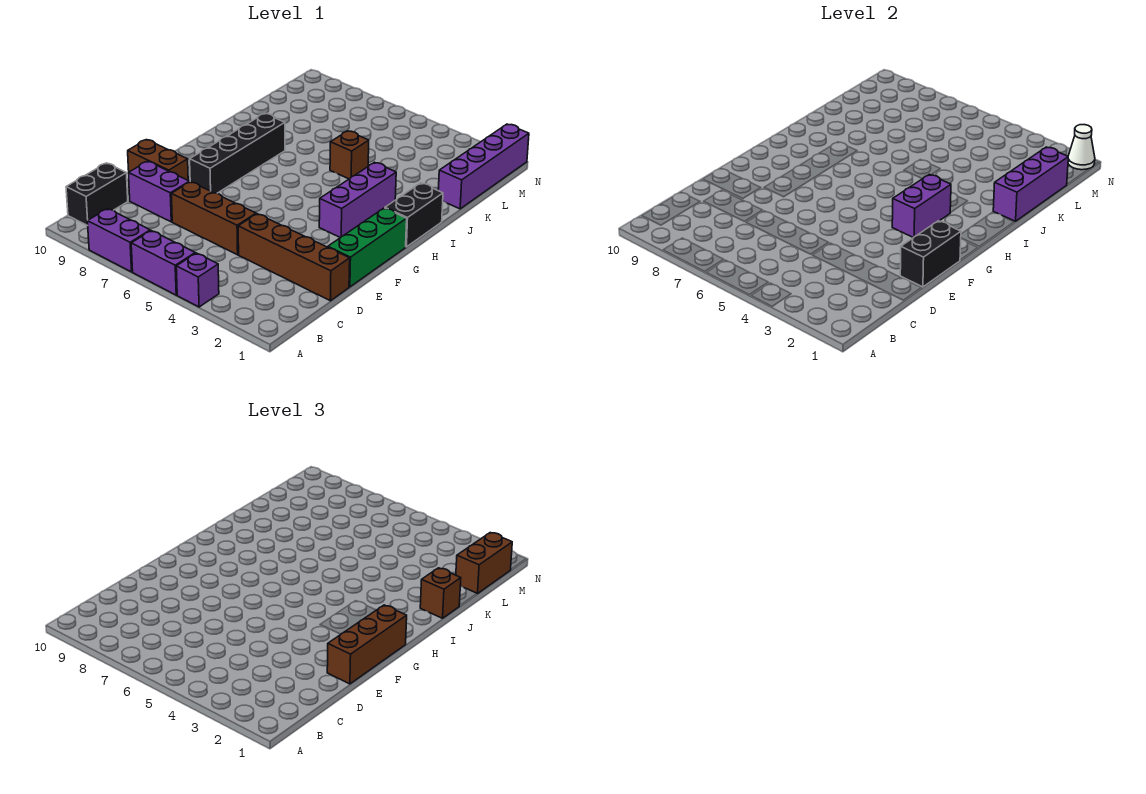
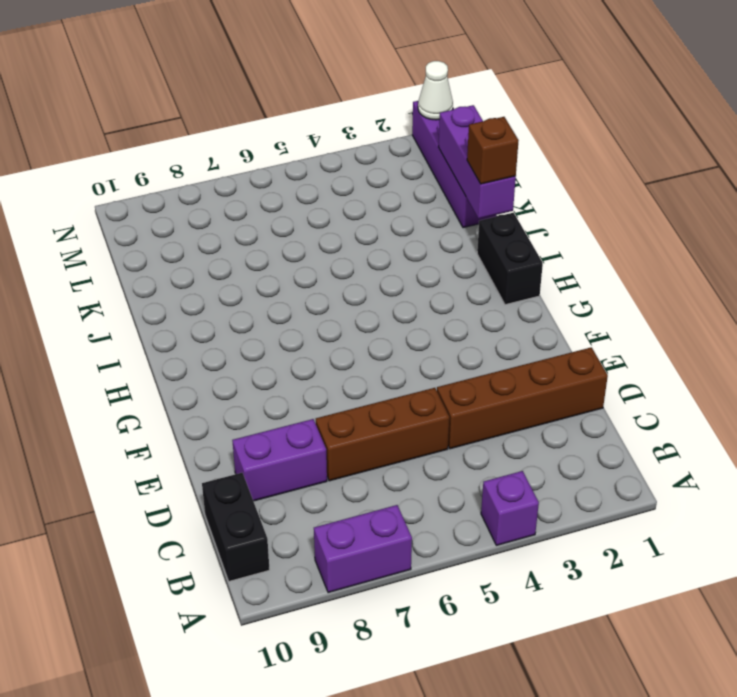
none -> purple brick A5:A6 level 1
none -> green brick E1:G1 level 1
none -> brown brick E9:E10 level 1

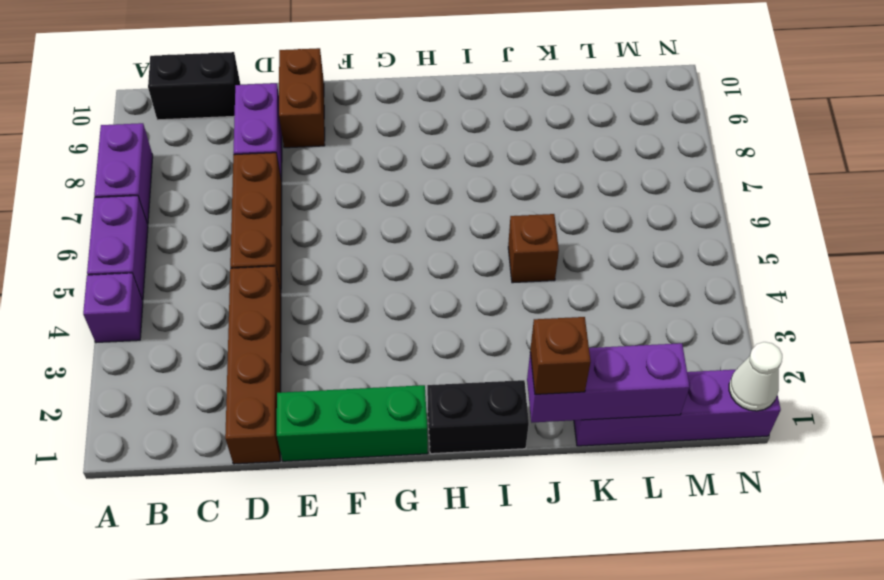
none -> black brick F8:I8 level 1
none -> purple brick G3:I3 level 1
none -> black brick E1:F1 level 2

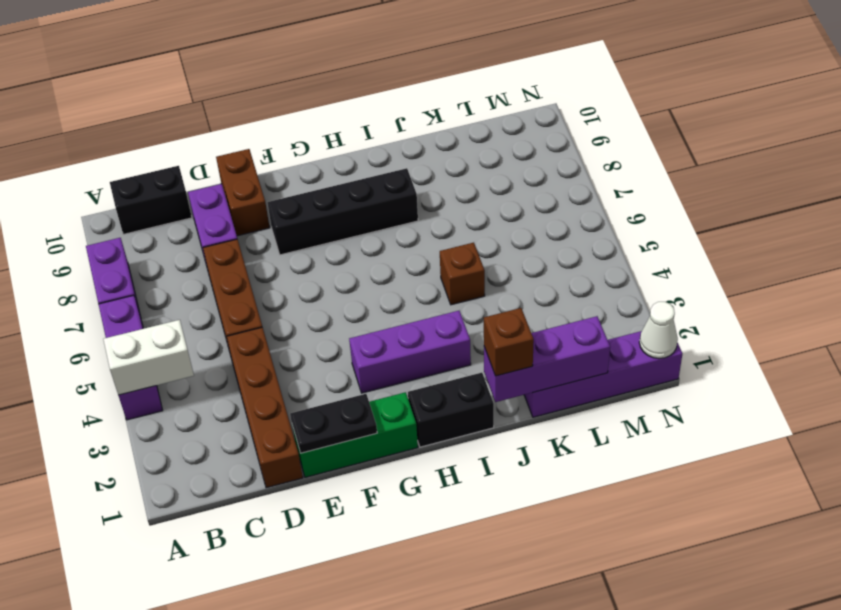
white brick A4:B4 level 2 -> none
black plate E1:F1 level 2 -> black brick E1:F1 level 2
none -> purple brick G3:H3 level 2
none -> brown brick E1:G1 level 3
none -> brown brick L1:M1 level 3

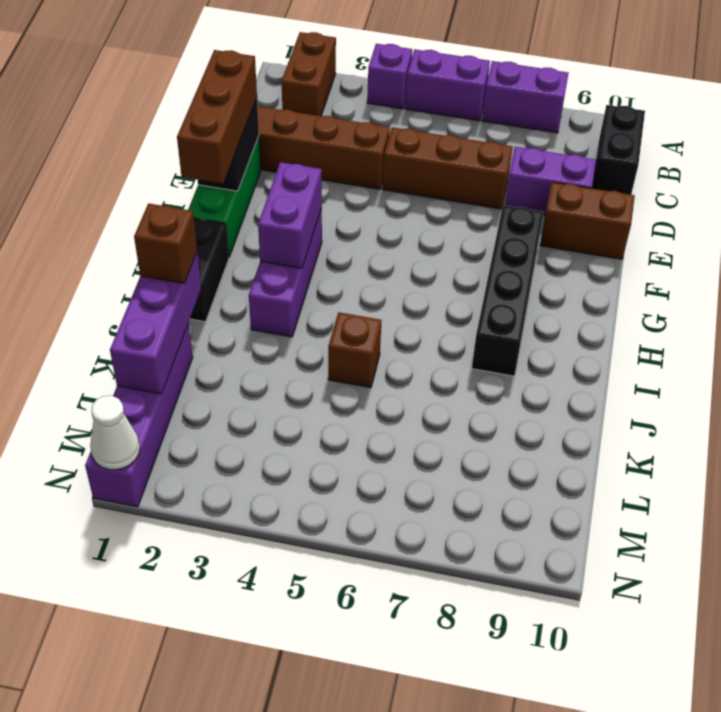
brown brick A2:B2 level 1 -> brown brick L1:M1 level 3

